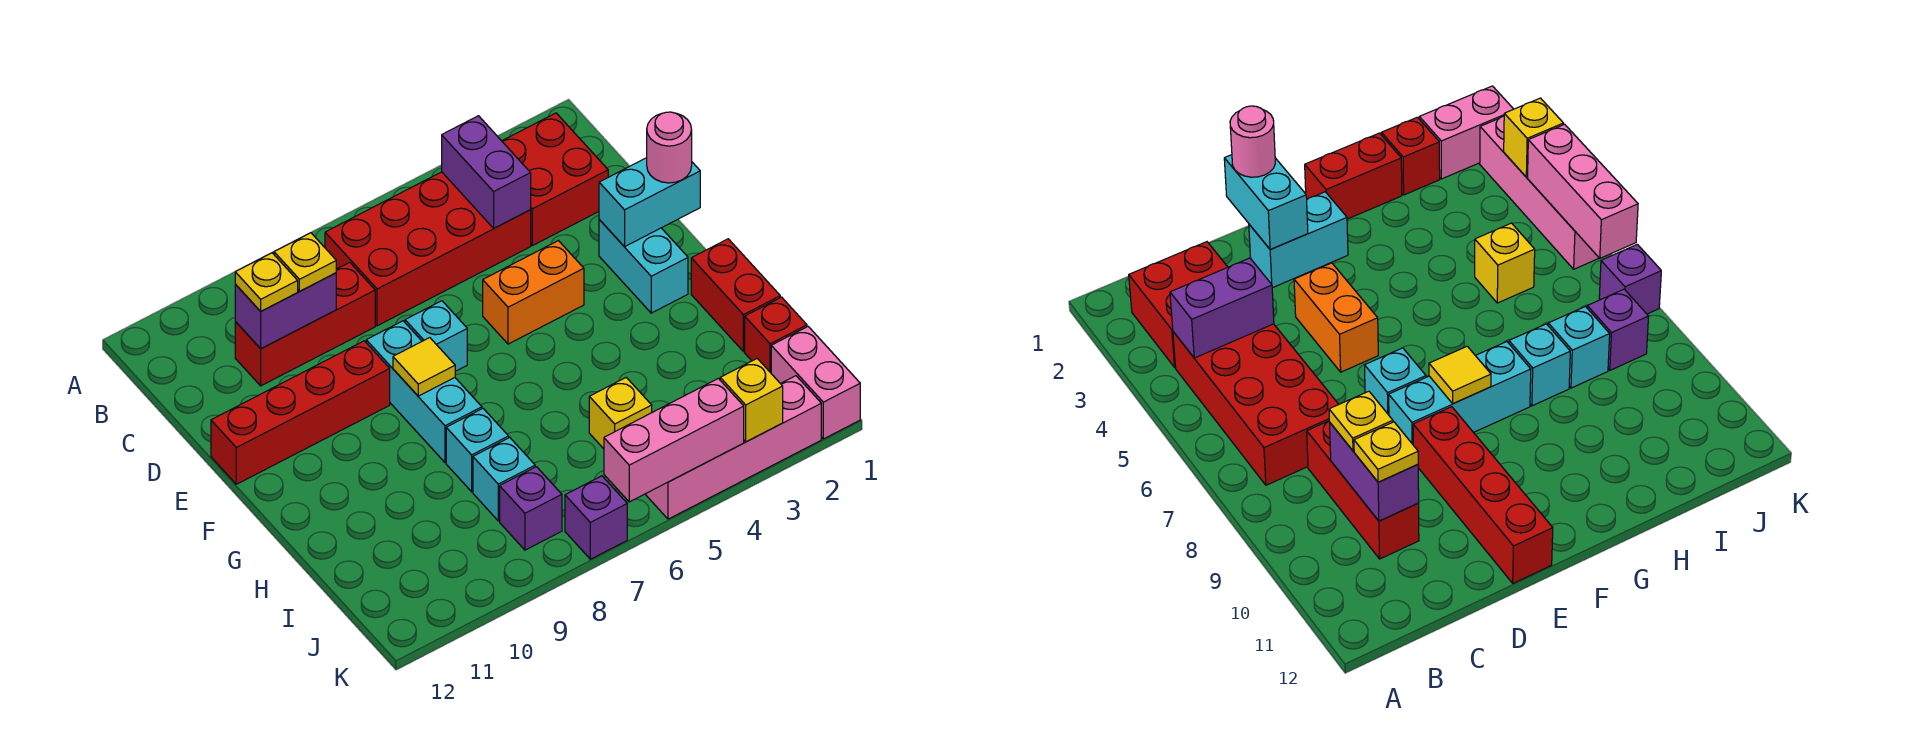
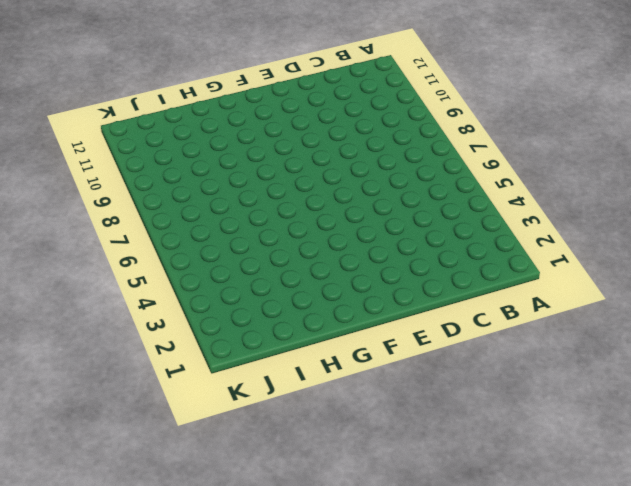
none -> red brick B2:C3 level 1
none -> red brick B4:C7 level 1
none -> red brick C8:C10 level 1

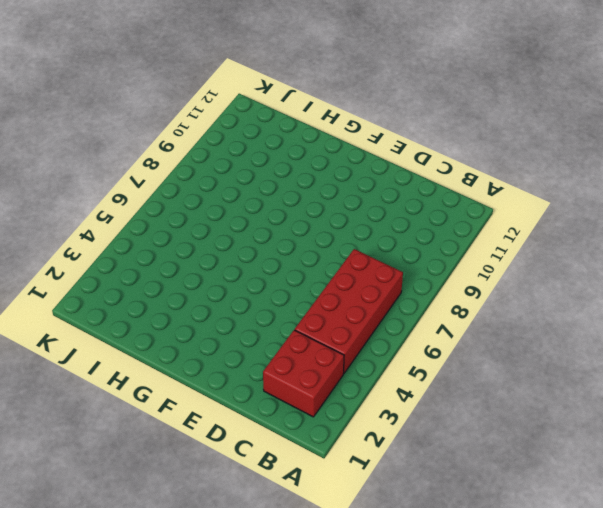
none -> red brick C8:C10 level 1
none -> cyan brick E2:F2 level 1
none -> orange brick E4:E5 level 1

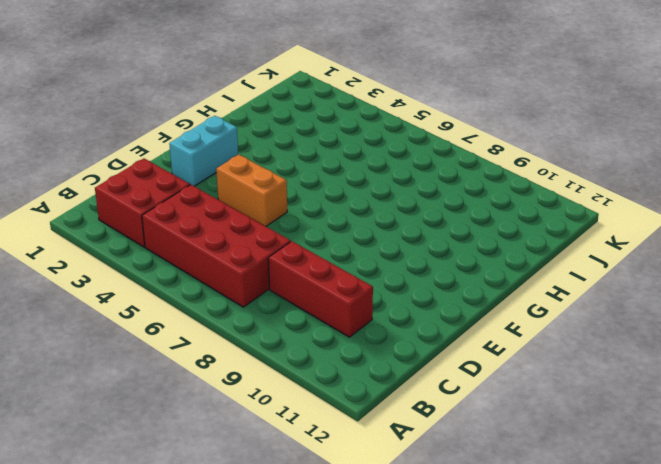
none -> cyan brick E7 level 1
none -> cyan brick E8:G8 level 1
none -> red brick E9:E12 level 1

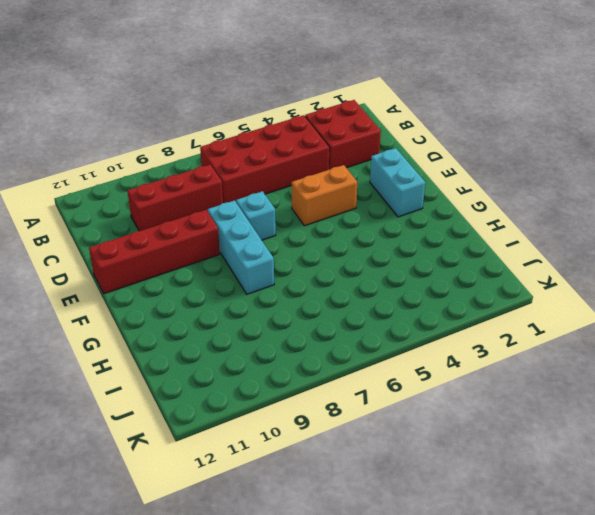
none -> red brick G1:H1 level 1
none -> cyan brick H8 level 1
none -> red brick I1 level 1

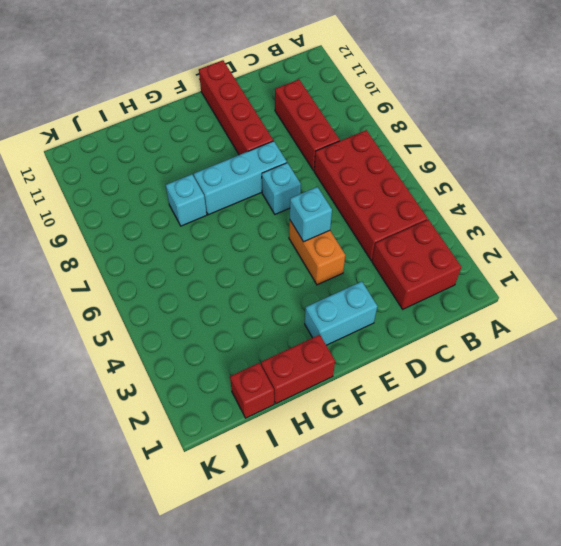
cyan brick E5 level 2 -> cyan brick I8 level 1
none -> yellow brick I5 level 1
none -> pink brick J1:K1 level 1
none -> purple brick J8 level 1

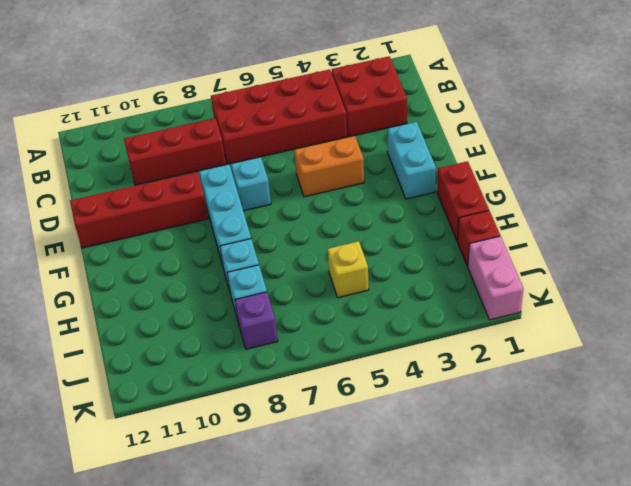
none -> pink brick K2:K5 level 1
none -> purple brick K7 level 1
none -> purple brick B4:C4 level 2

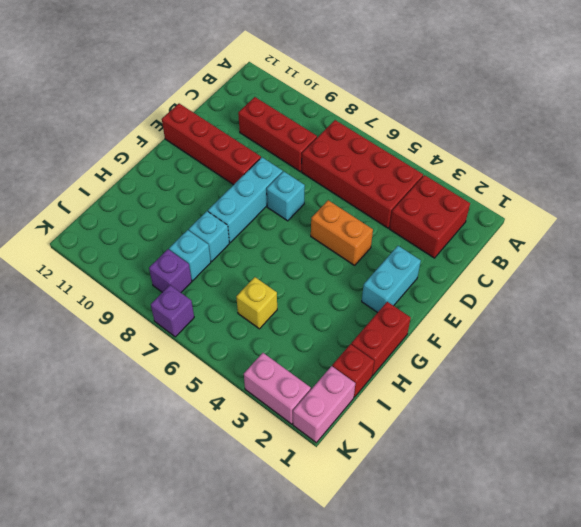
pink brick K2:K3 level 1 -> pink brick K2:K5 level 1
none -> purple brick B4:C4 level 2
none -> purple brick C9:C10 level 2
none -> cyan brick E1:E2 level 2

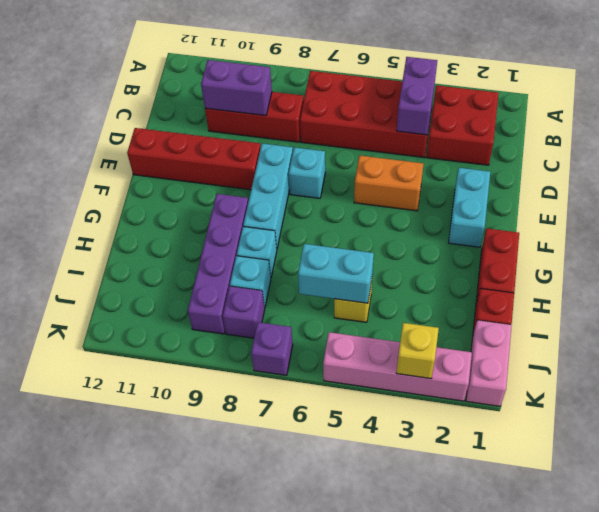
purple brick G9:J9 level 1 -> none
cyan brick I5:I6 level 2 -> cyan brick E1:E2 level 2
none -> yellow tile F8 level 2
none -> pink brick K4:K6 level 2
none -> yellow plate C9 level 3

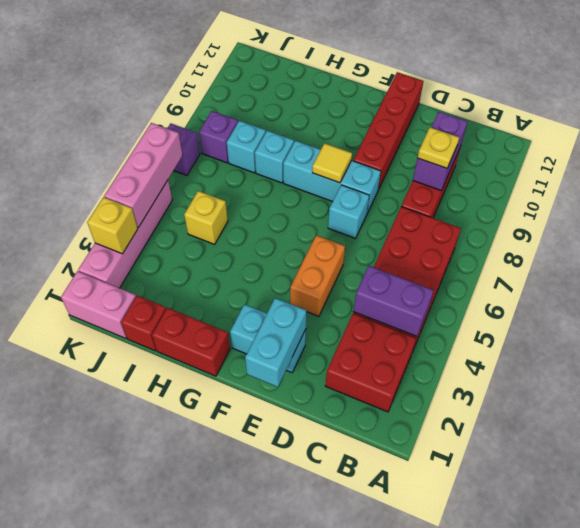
none -> yellow plate C10 level 3
none -> pink round brick E1 level 3

